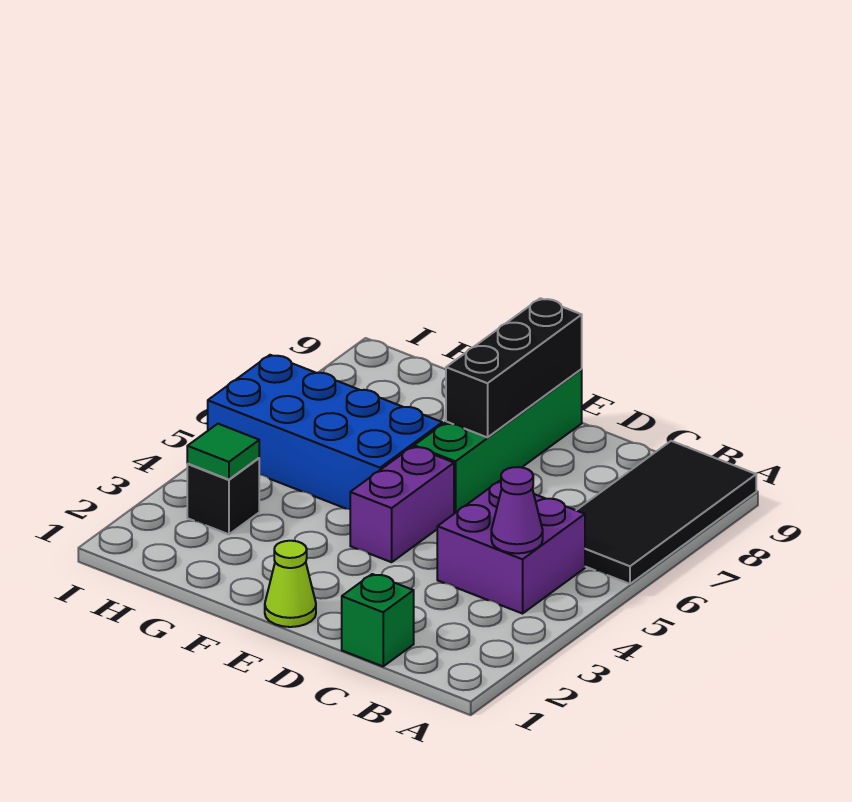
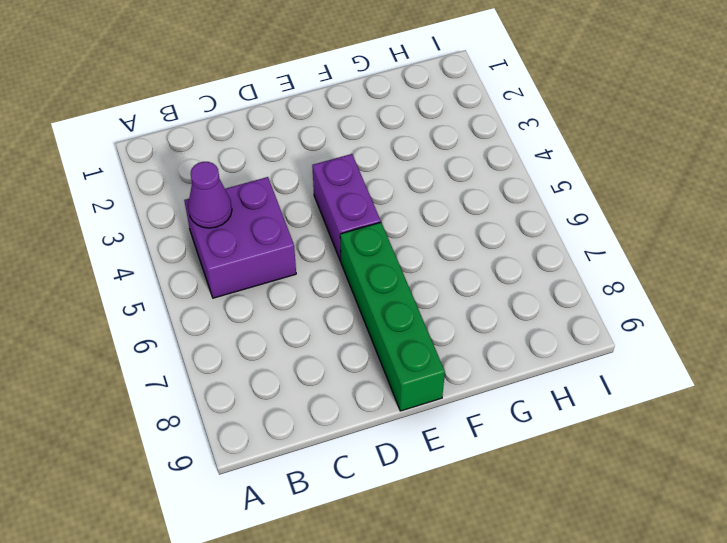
none -> black tile A6:B9 level 1
none -> green brick C1 level 1

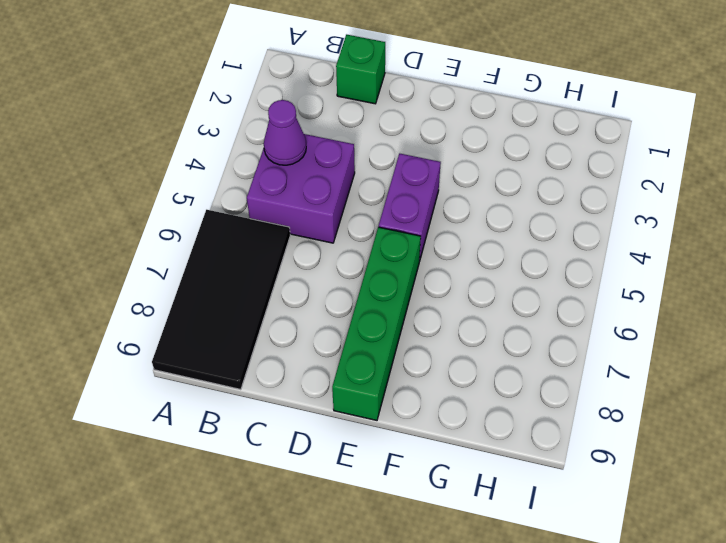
none -> lime cone E1 level 1
none -> blue brick F5:I6 level 1

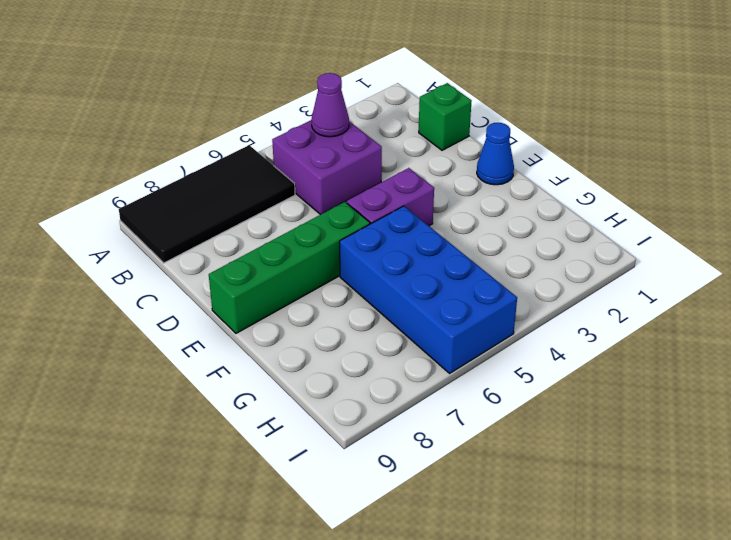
blue cone E1 level 1 -> lime cone E1 level 1
none -> black brick H3 level 1
none -> black brick E7:E9 level 2

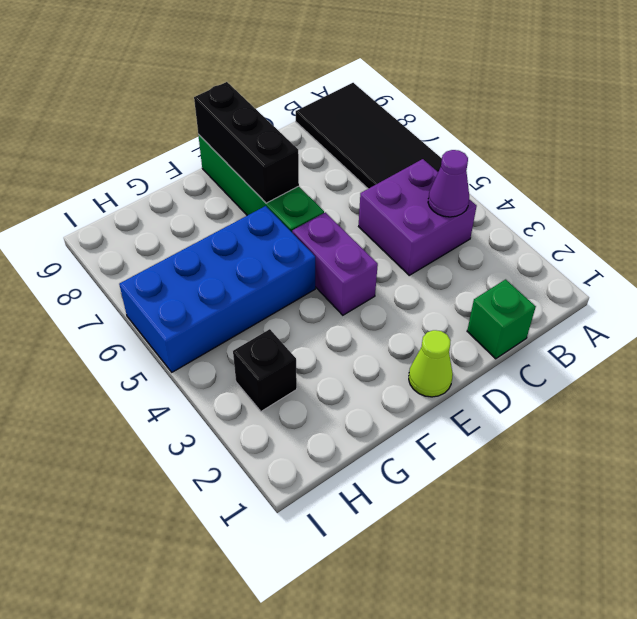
none -> green tile H3 level 2

